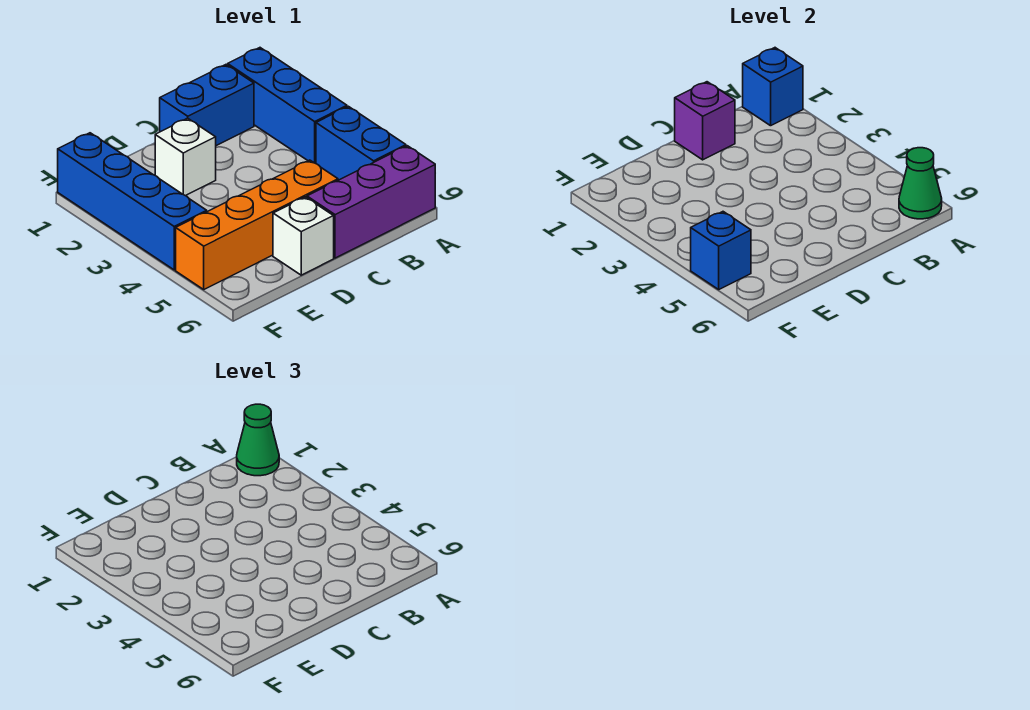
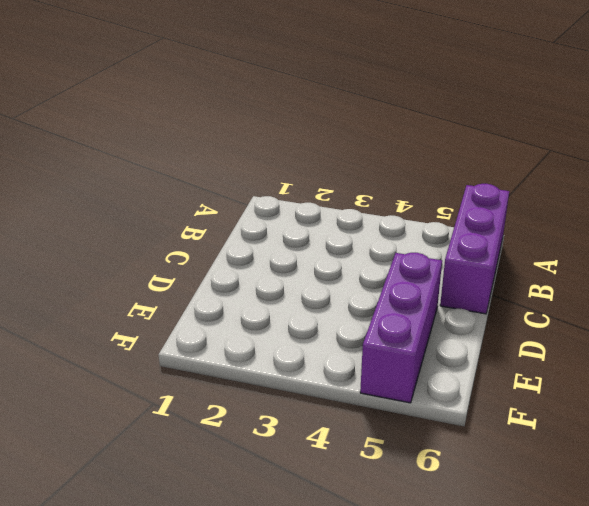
purple brick D5:F5 level 1 -> orange brick C5:F5 level 1
none -> blue brick A1:A3 level 1
none -> blue brick A4:A5 level 1
none -> blue brick B1:C1 level 1

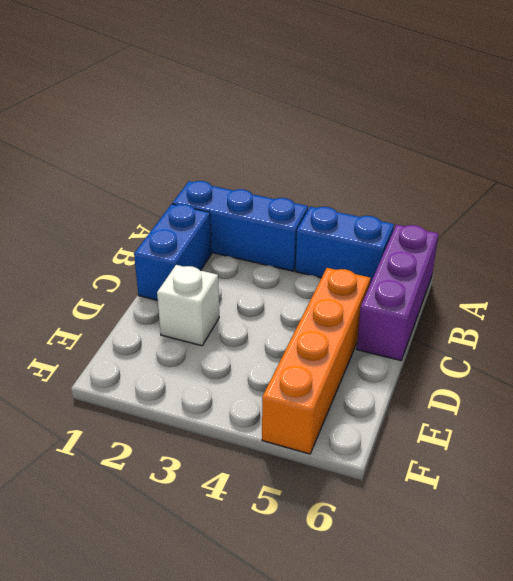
none -> white brick D6 level 1
none -> blue brick F1:F4 level 1
none -> blue brick A1 level 2

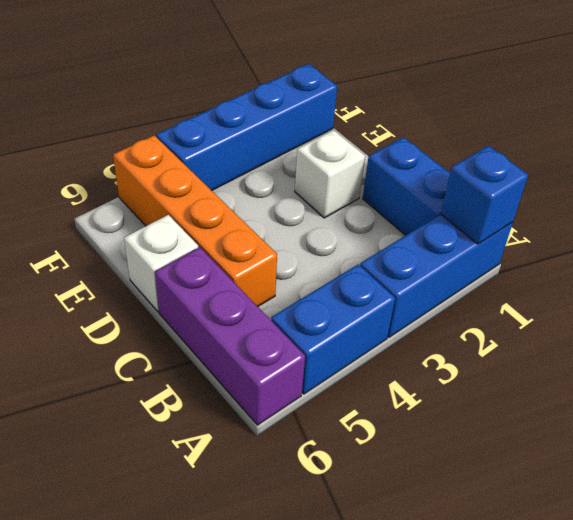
none -> green cone A6 level 2
none -> purple brick C1 level 2
none -> blue brick F5 level 2

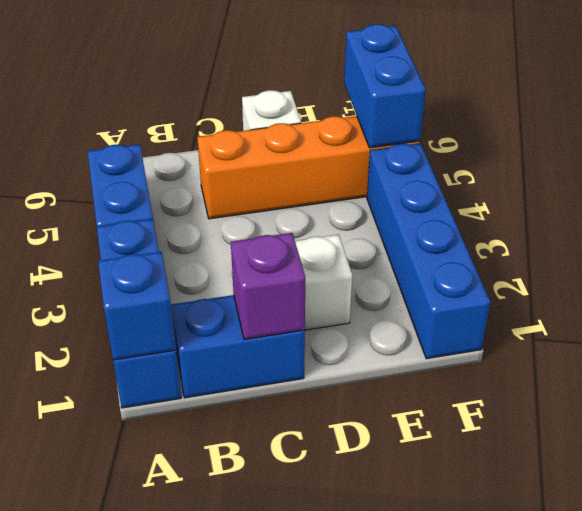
blue brick F5:F6 level 2 -> blue brick F5 level 2
none -> purple brick A6:C6 level 1
none -> green cone A6 level 2
none -> green cone A1 level 3

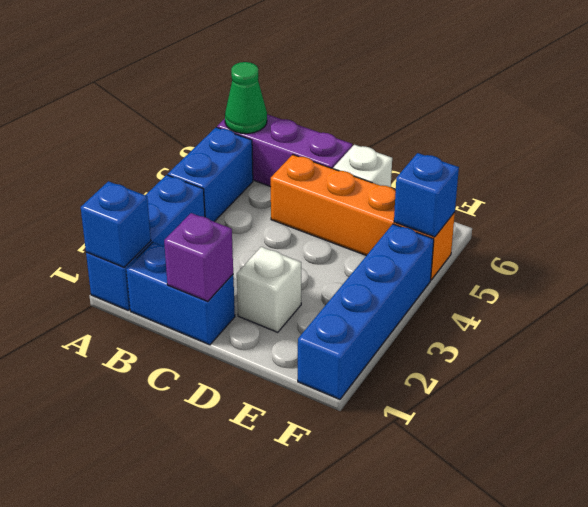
none -> green cone A1 level 3

